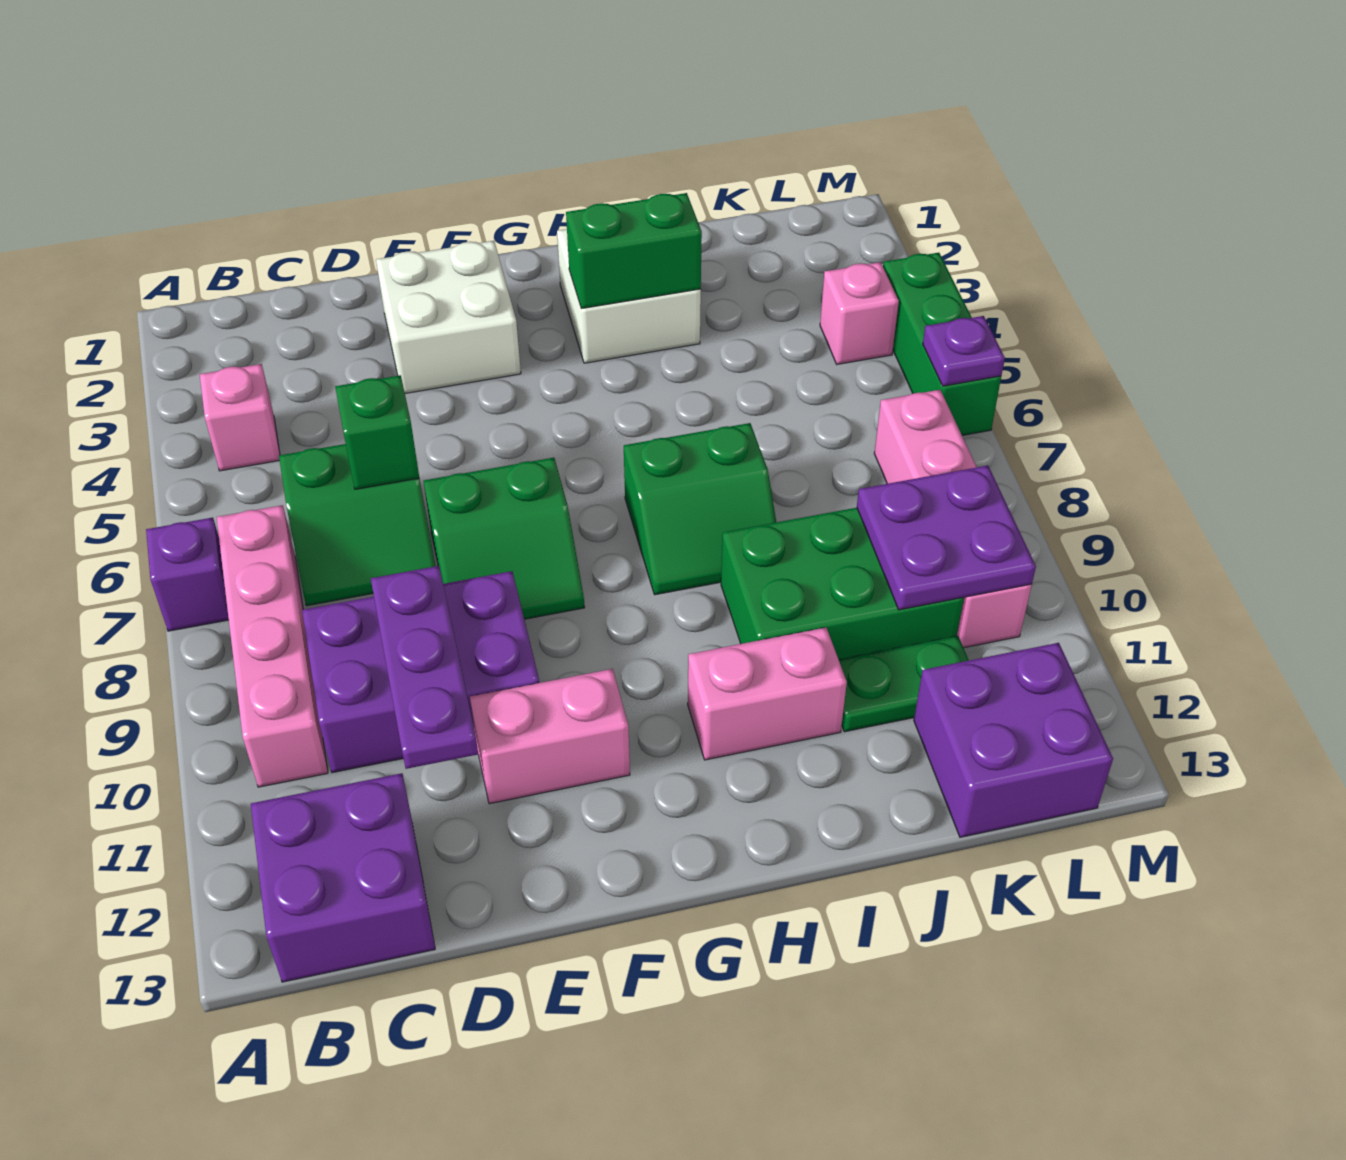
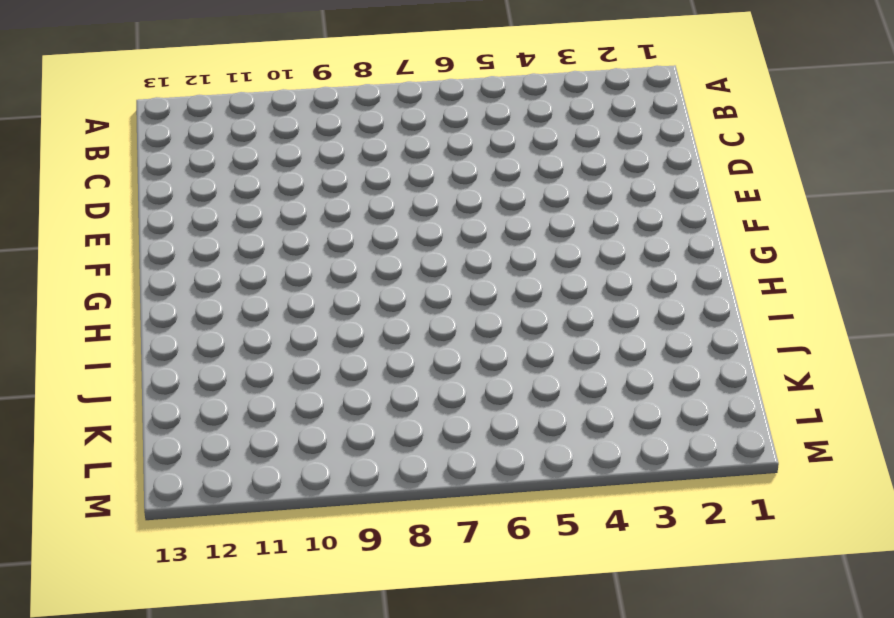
none -> purple brick A7 level 1
none -> pink brick B4 level 1
none -> pink brick B7:B10 level 1

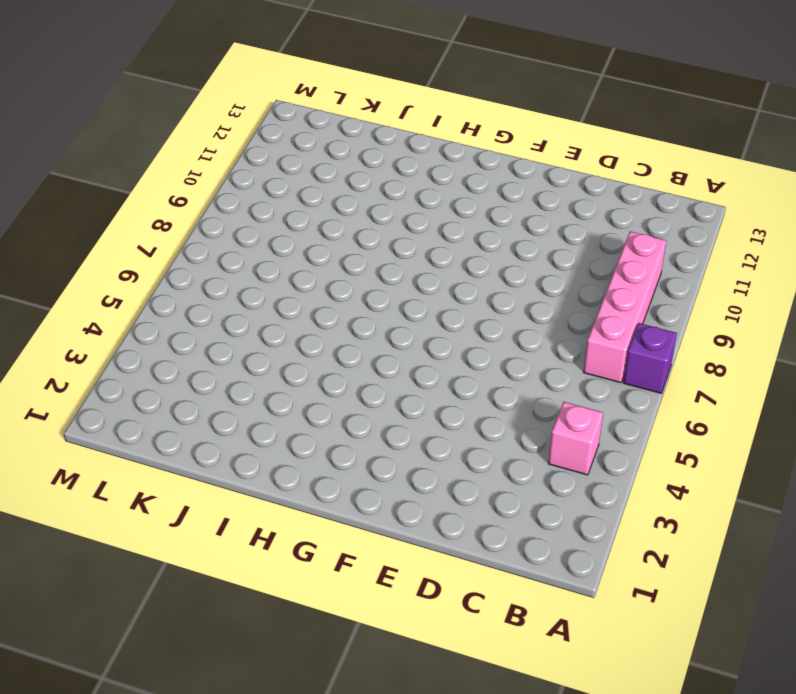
none -> purple brick B12:C13 level 1
none -> green slope C6:D7 level 1 top 6
none -> purple brick C9:E10 level 1

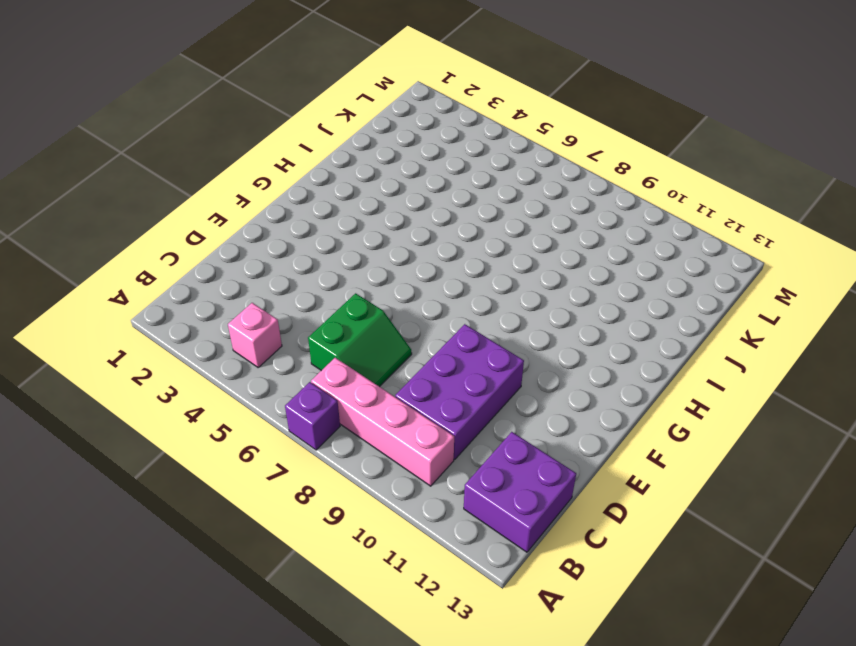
none -> white brick E2:F3 level 1
none -> green slope E7:F8 level 1 top 7
none -> pink brick E11:F11 level 1

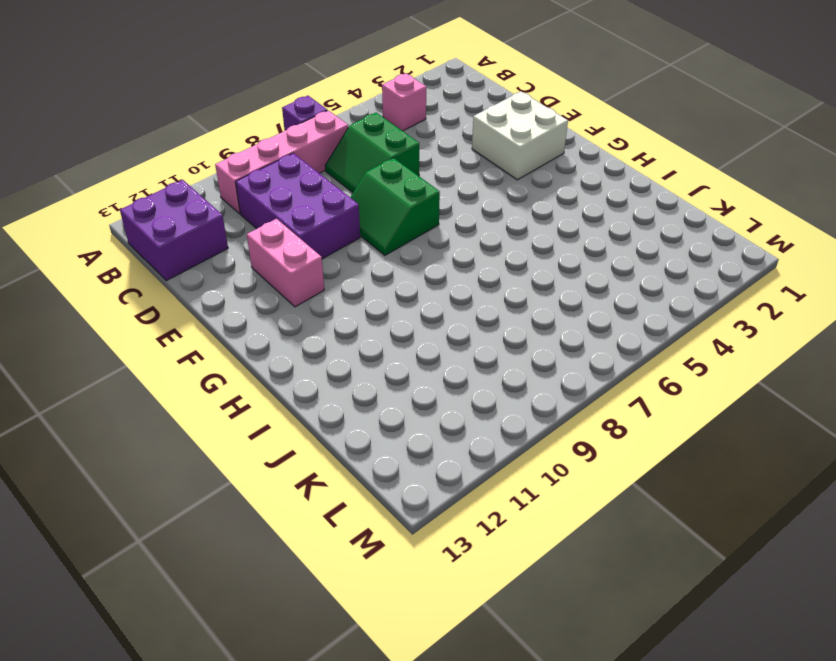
none -> white brick H2:I3 level 1
none -> green slope H7:I8 level 1 top 7
none -> pink brick H11:I11 level 1

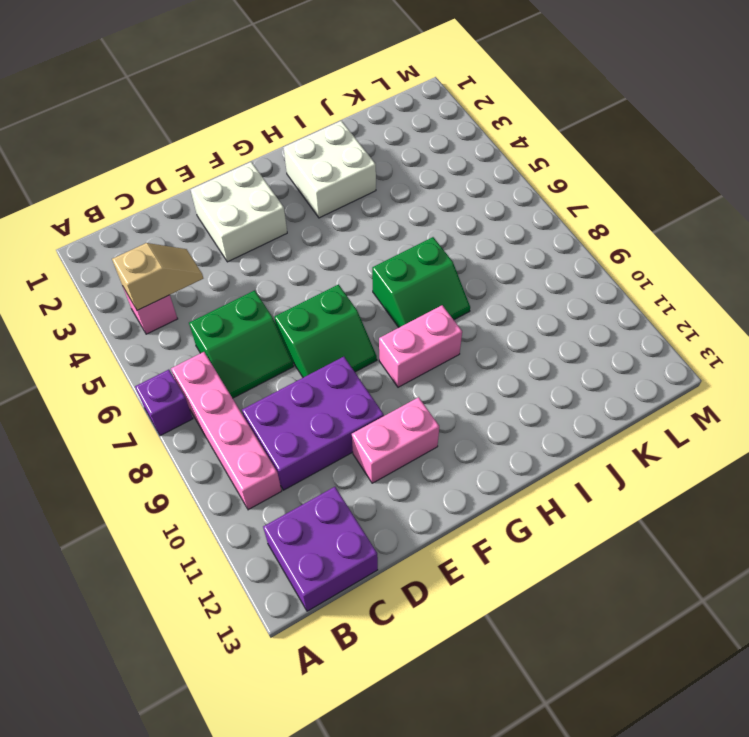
tan slope B4:C4 level 2 top B -> none
pink brick G9:H9 level 1 -> pink brick H11:I11 level 1
none -> green brick I9:K10 level 1
none -> green plate J11:K11 level 1
none -> purple brick K12:L13 level 1

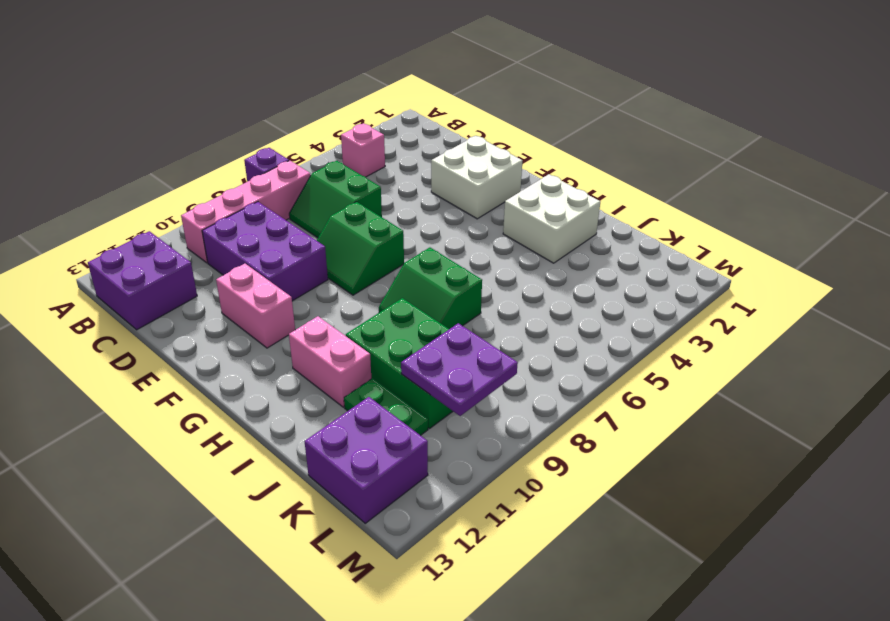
none -> pink brick L4 level 1
none -> pink brick L7:L10 level 1
none -> green brick M4:M6 level 1

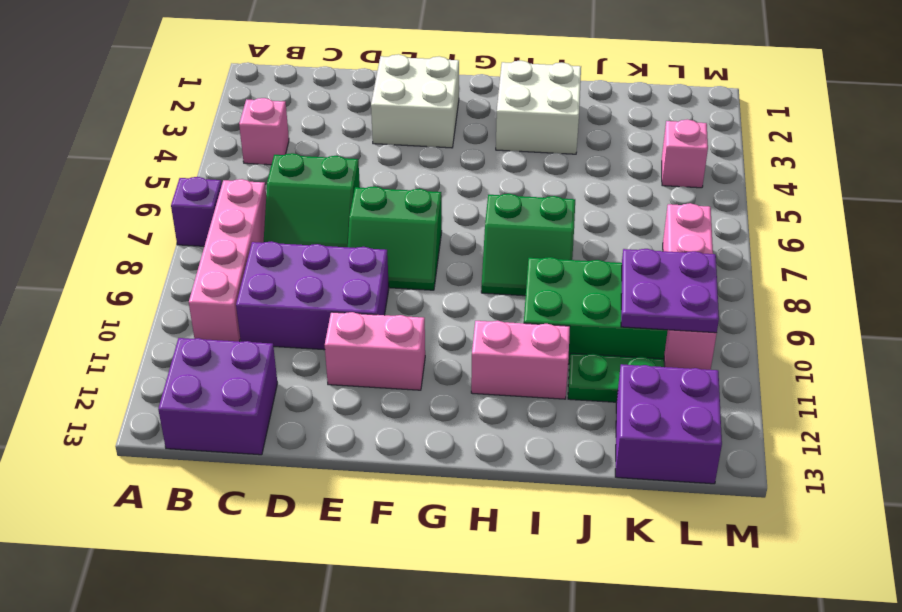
none -> green brick M4:M6 level 1
none -> green brick D6 level 2
none -> purple plate D9:D11 level 2

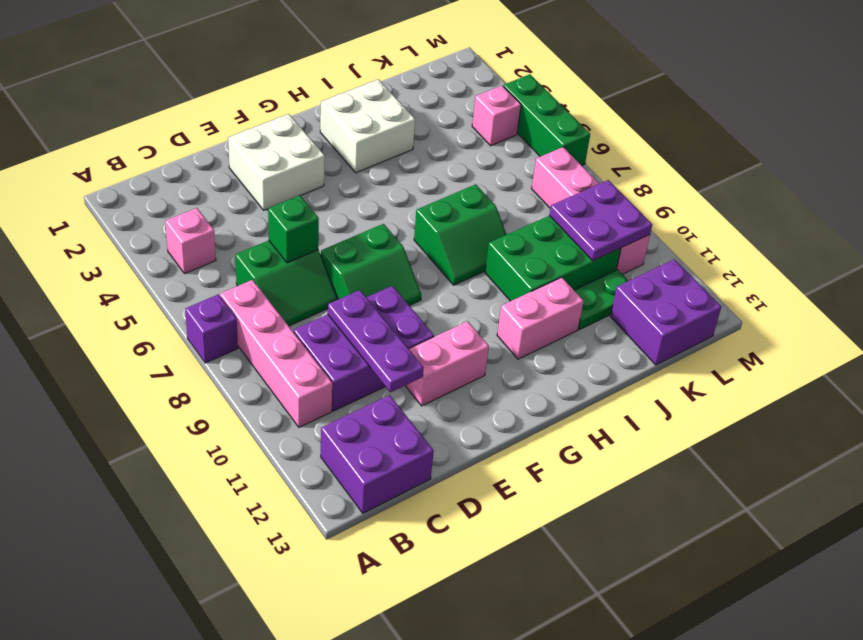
none -> green brick H3:I3 level 2
none -> purple plate M6 level 2

